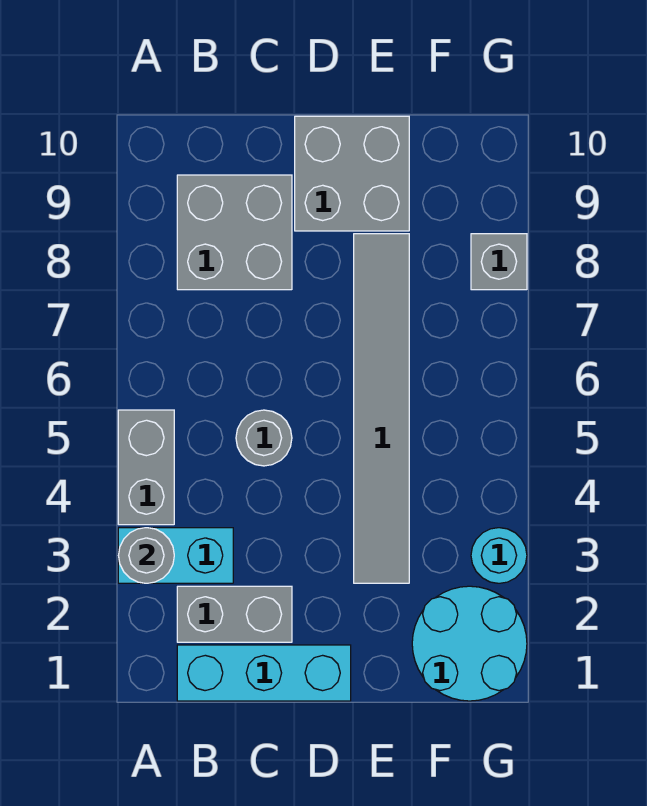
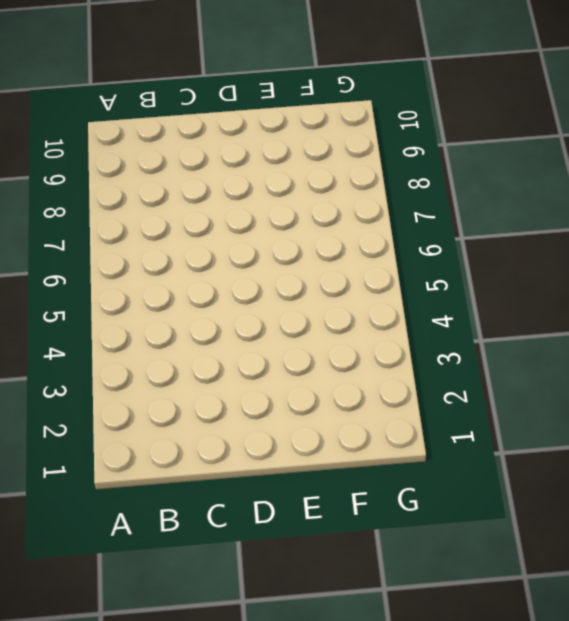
none -> cyan brick A3:B3 level 1
none -> grey brick A4:A5 level 1
none -> cyan brick B1:D1 level 1

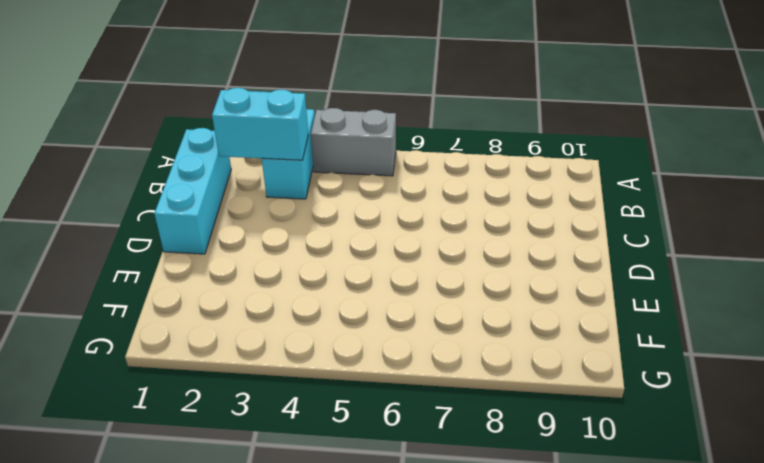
cyan brick B2:B3 level 2 -> none
none -> grey brick B2:C2 level 1
none -> grey brick B8:C9 level 1
none -> grey round brick C5 level 1

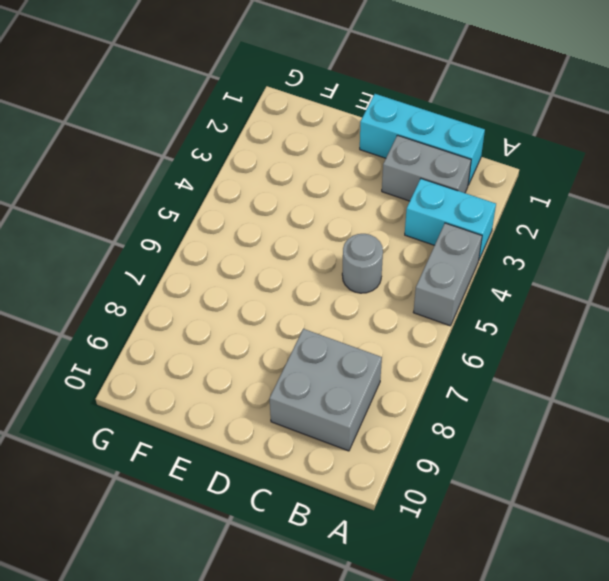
none -> grey brick D9:E10 level 1
none -> grey tile E3:E8 level 1
none -> cyan round brick F1:G2 level 1

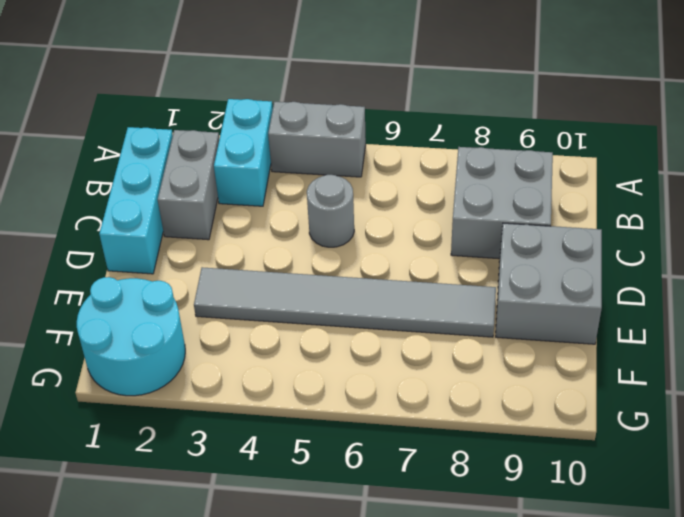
none -> cyan round brick G3 level 1
none -> grey brick G8 level 1
none -> grey round brick A3 level 2

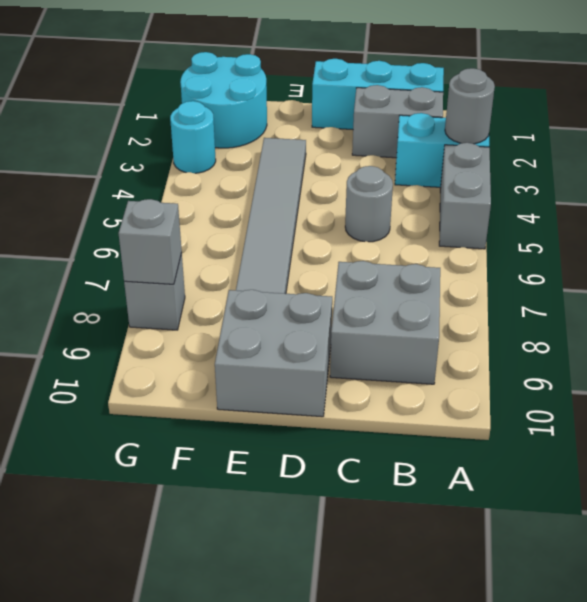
grey brick G8 level 2 -> none

